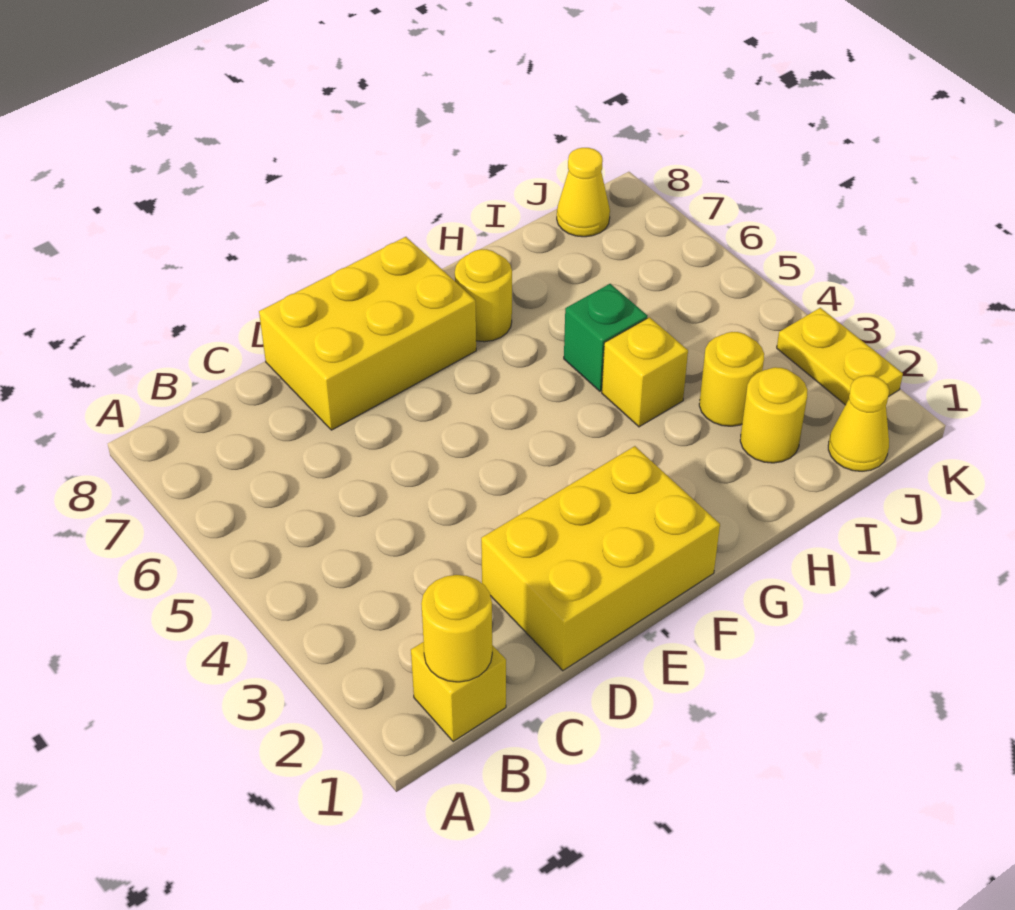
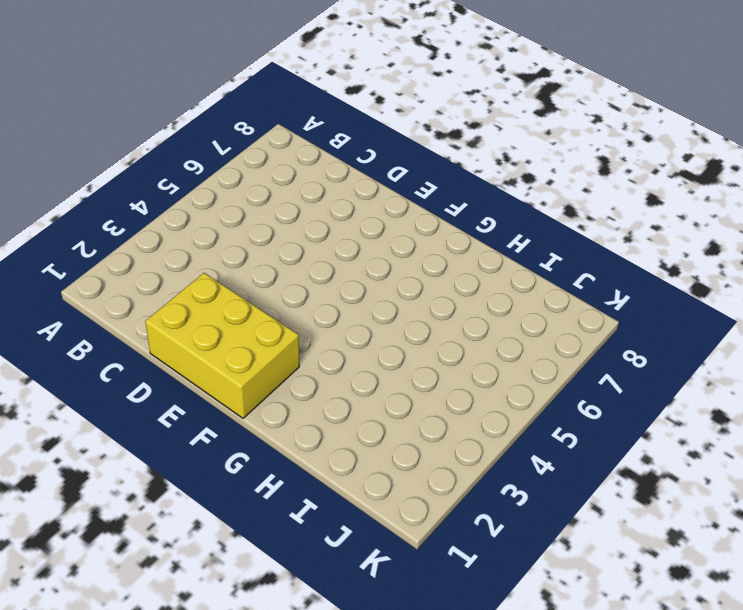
none -> yellow brick B1 level 1
none -> yellow brick D7:F8 level 1
none -> yellow round brick G7 level 1

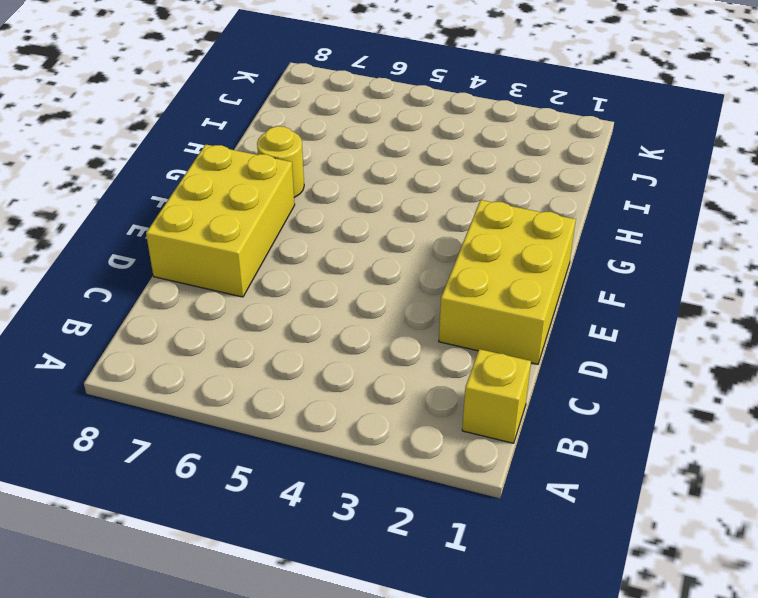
none -> yellow brick H4 level 1
none -> green brick H5 level 1
none -> yellow round brick I2 level 1

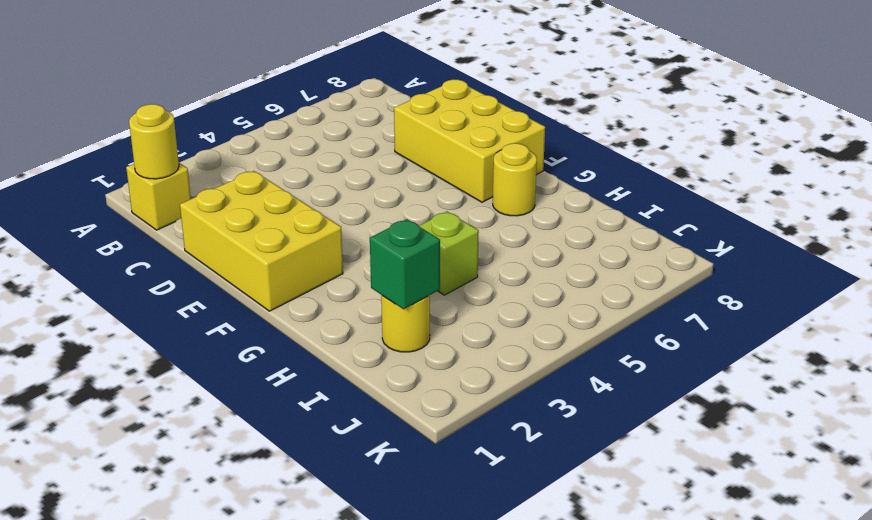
lime brick H4 level 1 -> yellow brick H4 level 1
green brick I2 level 2 -> green brick H5 level 1
none -> yellow round brick I3 level 1
none -> yellow cone J1 level 1
none -> yellow cone J8 level 1

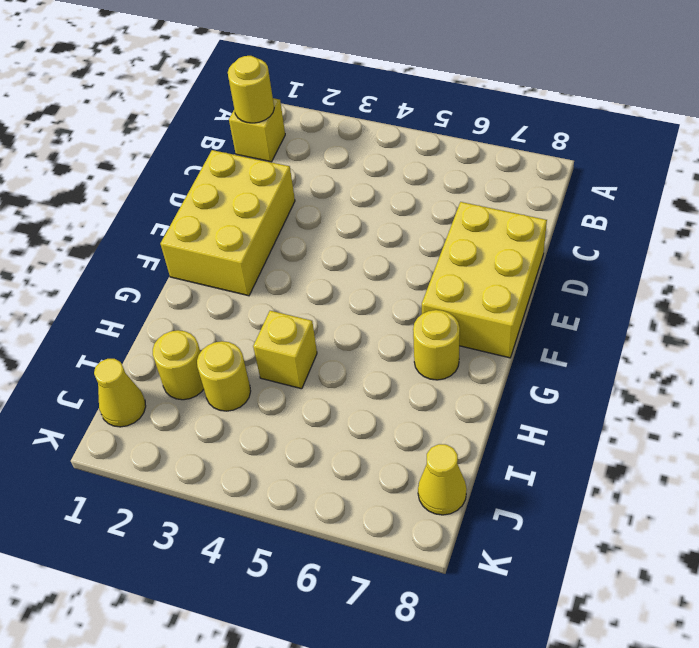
none -> green brick H5 level 1
none -> yellow plate K2:K3 level 1

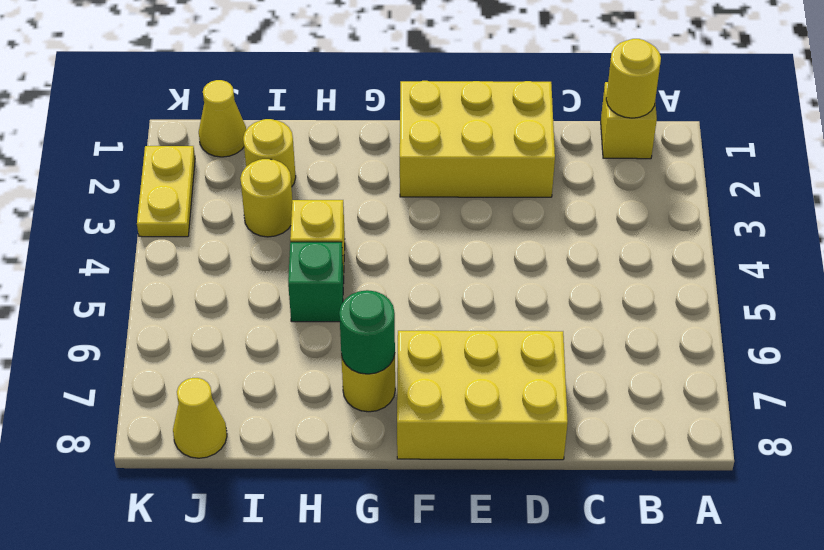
green round brick G7 level 2 -> none

